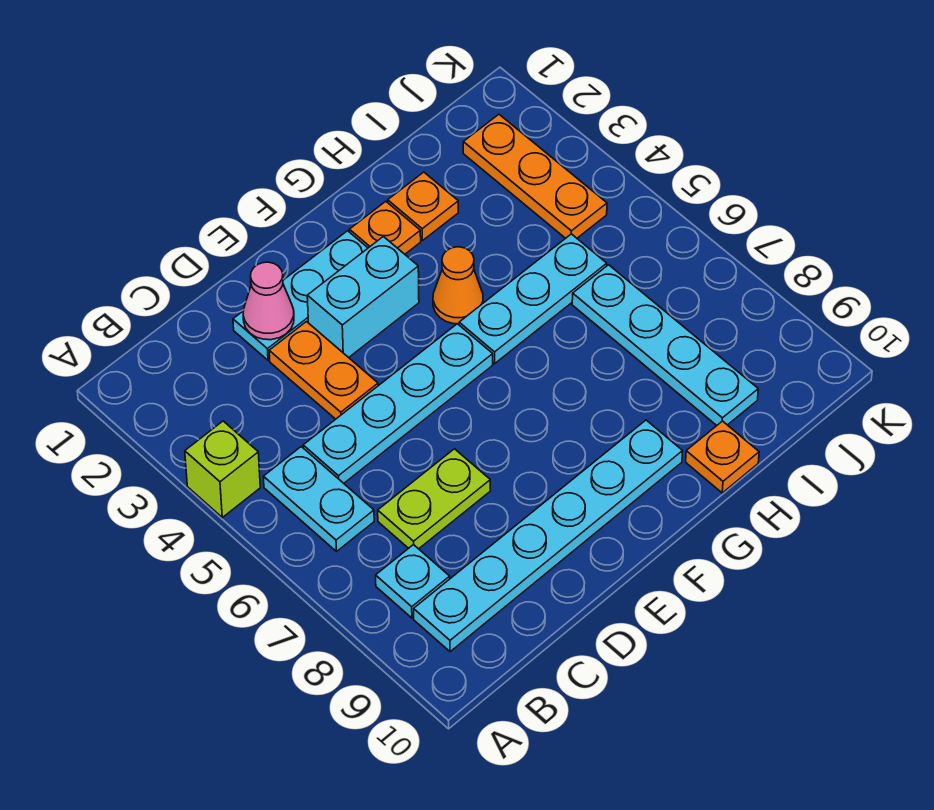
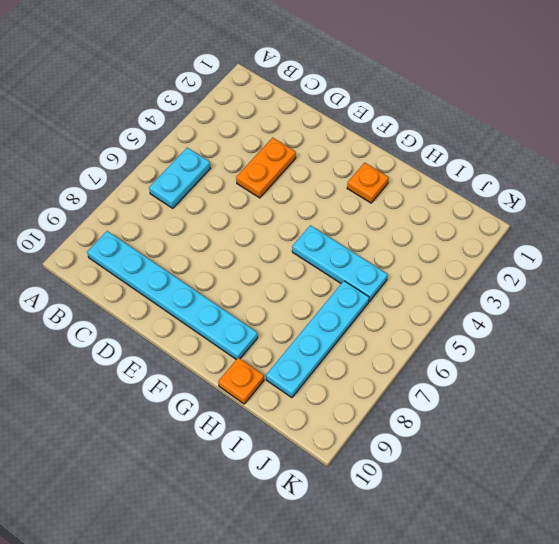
none -> lime brick A4 level 1
none -> cyan plate B8 level 1
none -> cyan plate C5:F5 level 1

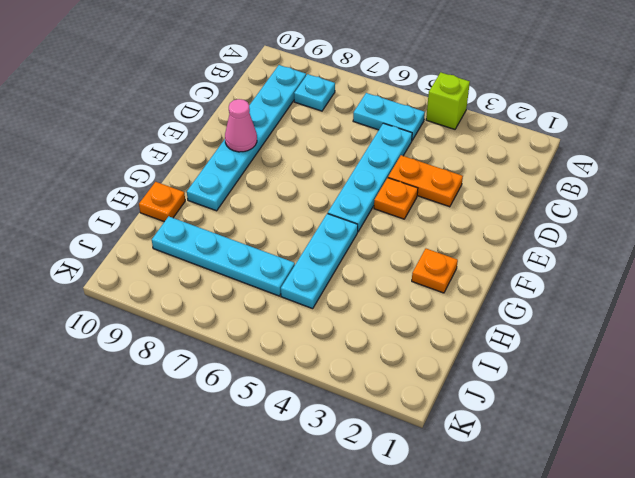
orange plate E4 level 1 -> orange plate H2 level 1
pink cone E9 level 2 -> pink cone D2 level 2
none -> lime plate C7:D7 level 1
none -> cyan plate D2:F2 level 1
none -> cyan brick E3:F3 level 1

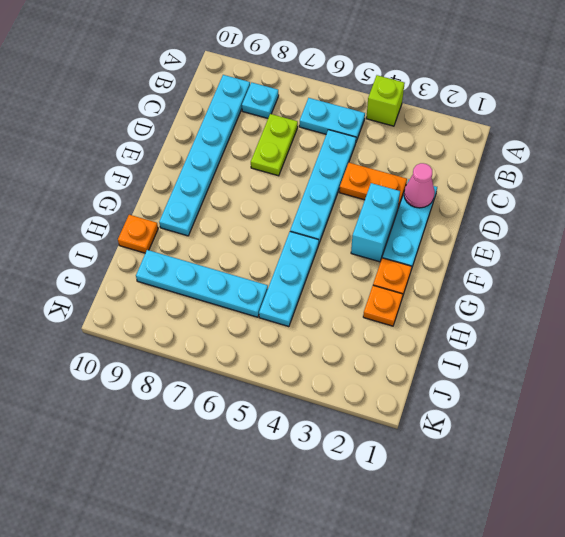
none -> orange cone G4 level 1
none -> orange plate J2:J4 level 1

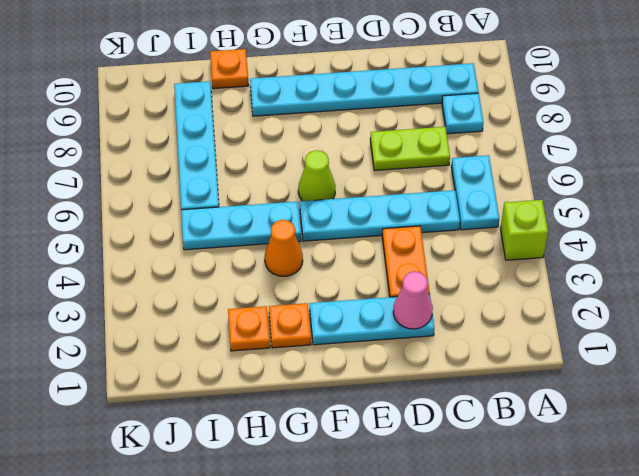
lime cone F6 level 1 -> none
none -> cyan brick E3:F3 level 1
none -> orange plate J2:J4 level 1

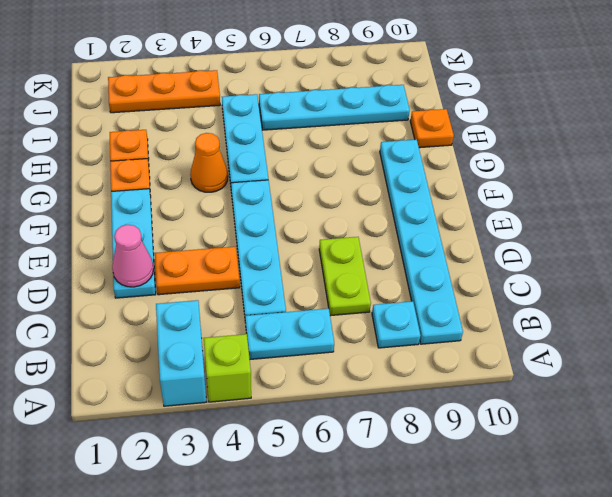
cyan brick A3:B3 level 1 -> cyan brick E3:F3 level 1

